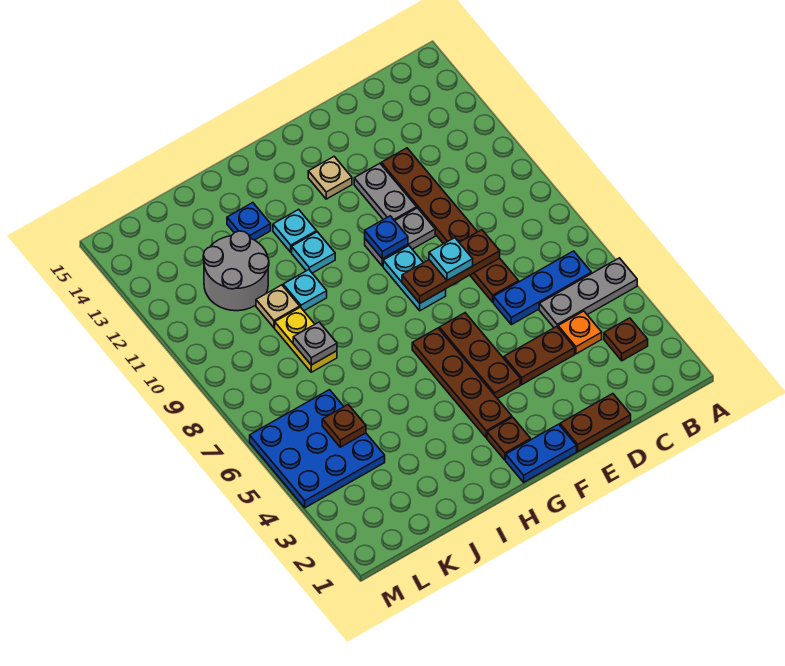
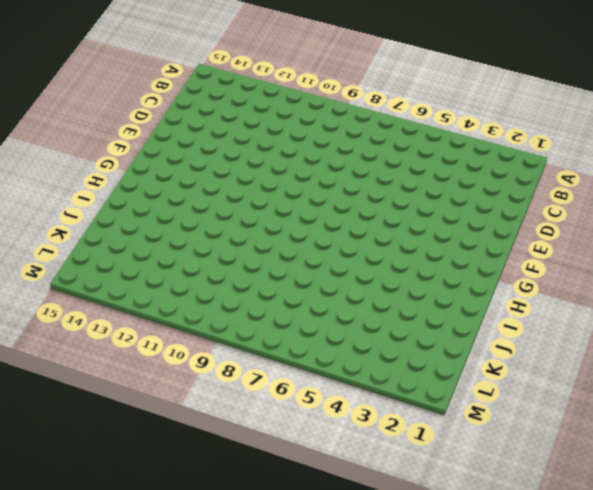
none -> grey plate A5:C5 level 1
none -> brown plate B3 level 1
none -> blue plate B6:D6 level 1

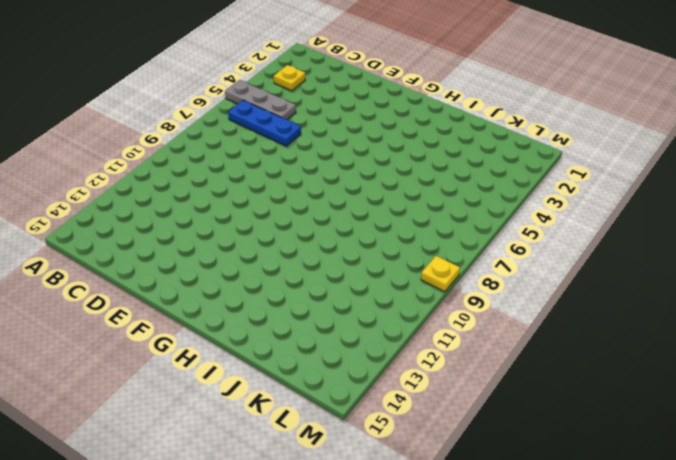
yellow plate B3 level 1 -> brown plate B3 level 1
yellow plate M9 level 1 -> none
none -> orange plate C4 level 1
none -> brown plate D1:E1 level 1
none -> brown plate D4:E4 level 1

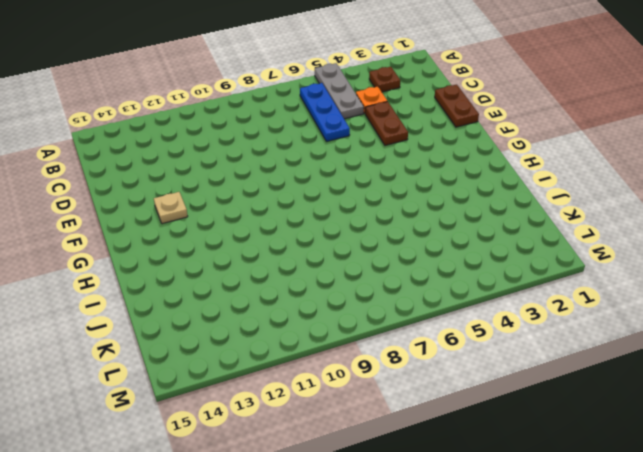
none -> brown plate D7:D12 level 1
none -> grey plate E10:F10 level 1
none -> grey plate E11:E12 level 1

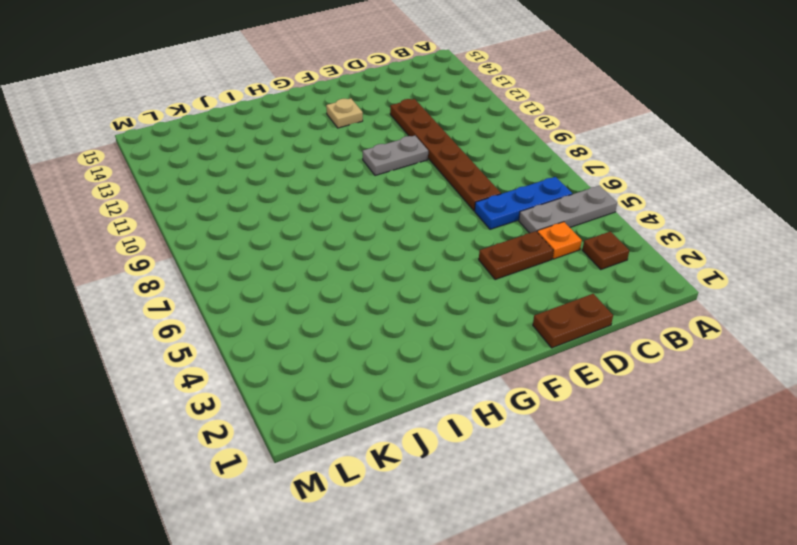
none -> grey plate E11:E12 level 1
none -> blue plate F1:G1 level 1
none -> brown plate F4:F6 level 1

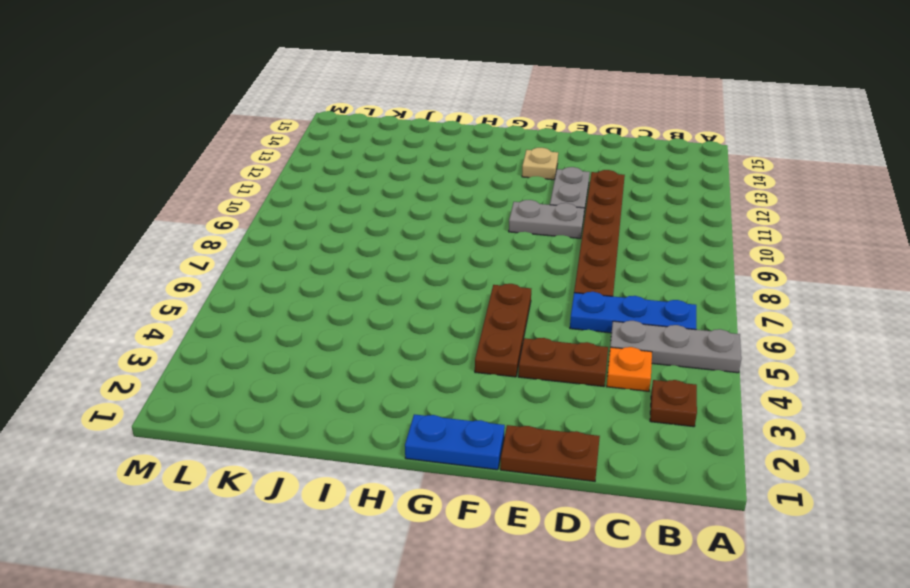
none -> cyan plate F8:F9 level 1
none -> brown plate G2 level 1
none -> brown plate G3:G6 level 1

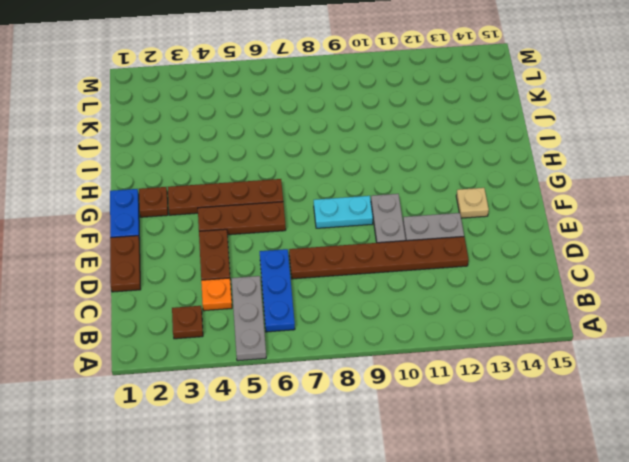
none -> cyan plate H11 level 1
none -> cyan plate H12 level 1
none -> cyan plate I10 level 1

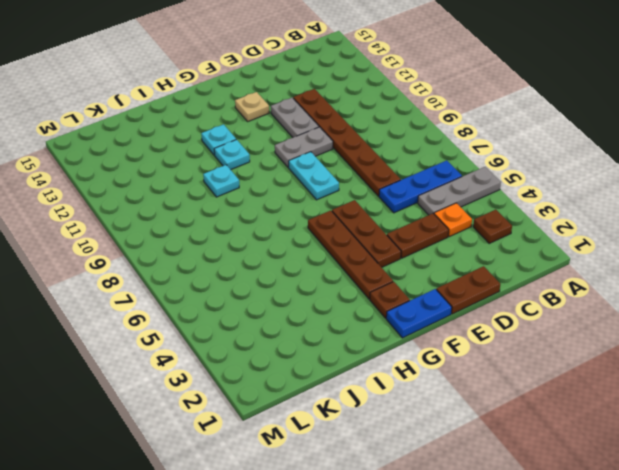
none -> blue plate I13 level 1
none -> yellow plate J8:J9 level 1
none -> tan plate J10 level 1

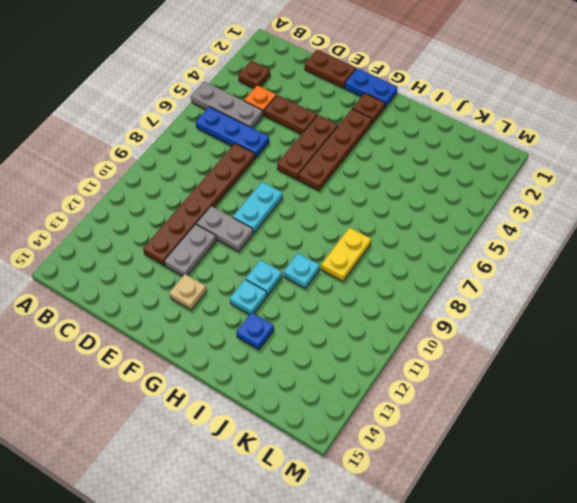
none -> tan plate J10 level 1
none -> grey round brick J11:K12 level 1
none -> blue plate K4:M6 level 1

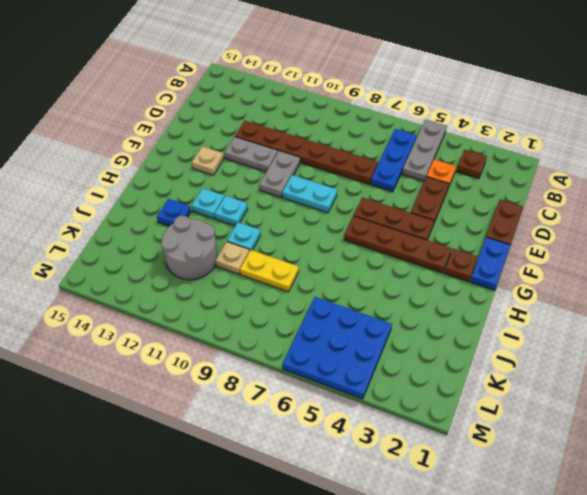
none -> brown plate D8:F8 level 2
none -> blue plate F10 level 2
none -> grey plate J8 level 2

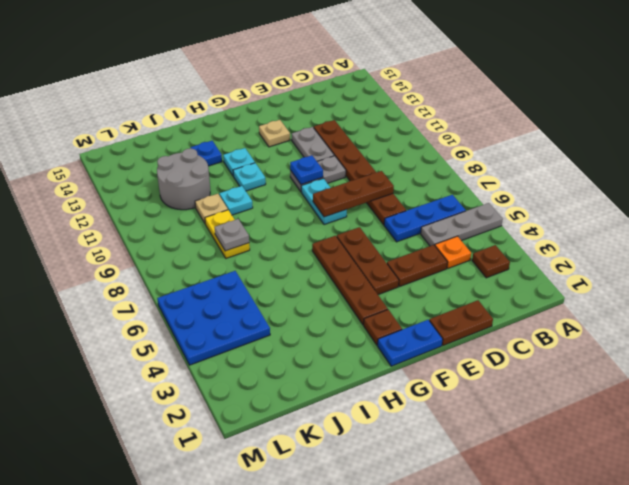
none -> brown plate K5 level 2
none -> cyan plate E8 level 3

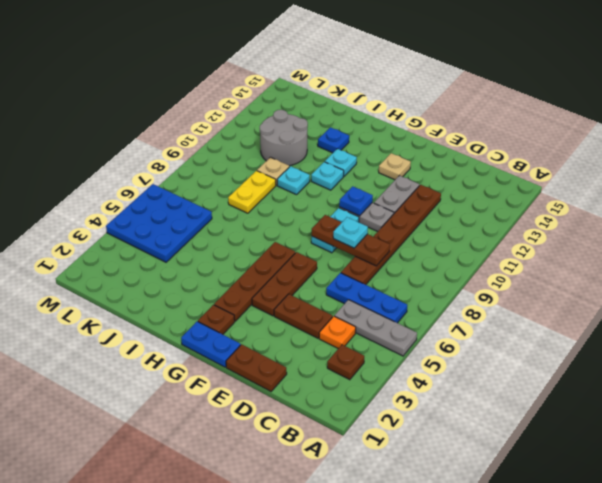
none -> grey plate J8 level 2
none -> brown plate K5 level 2

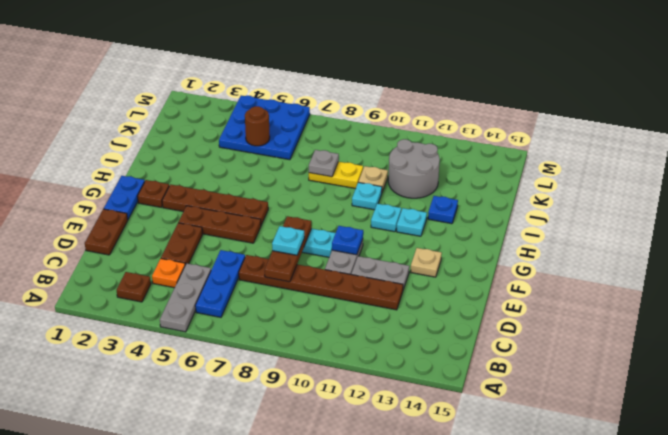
brown round brick K5 level 2 -> brown plate K5 level 2

